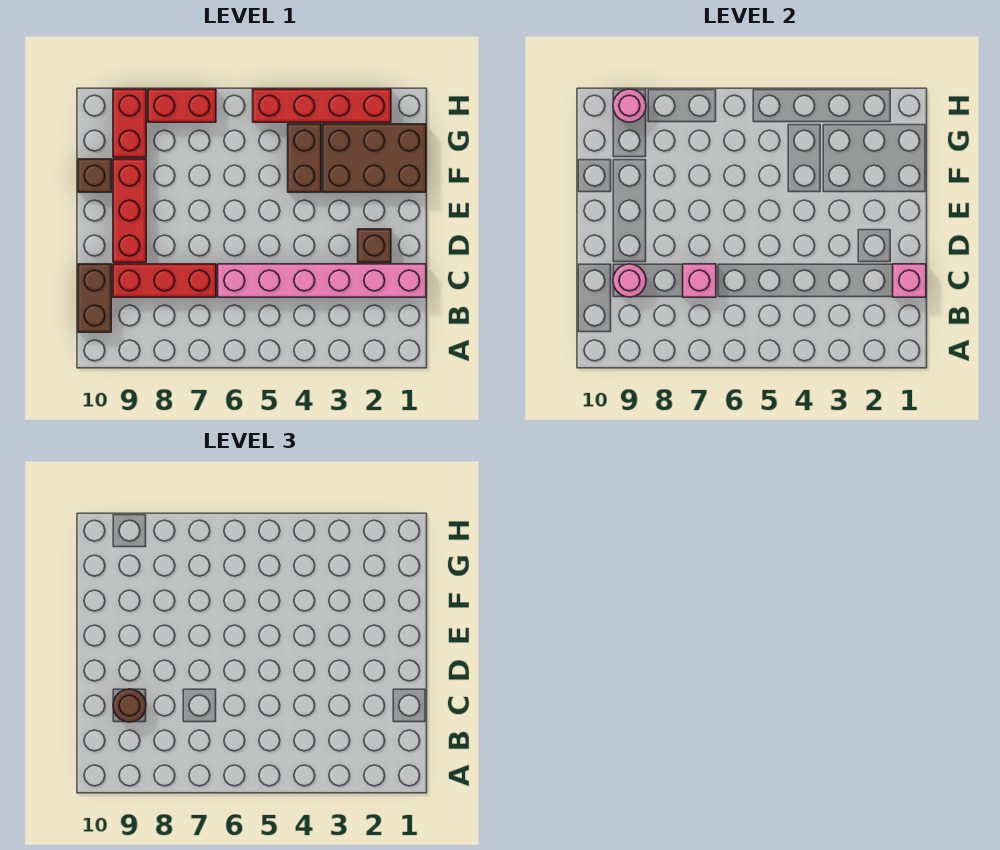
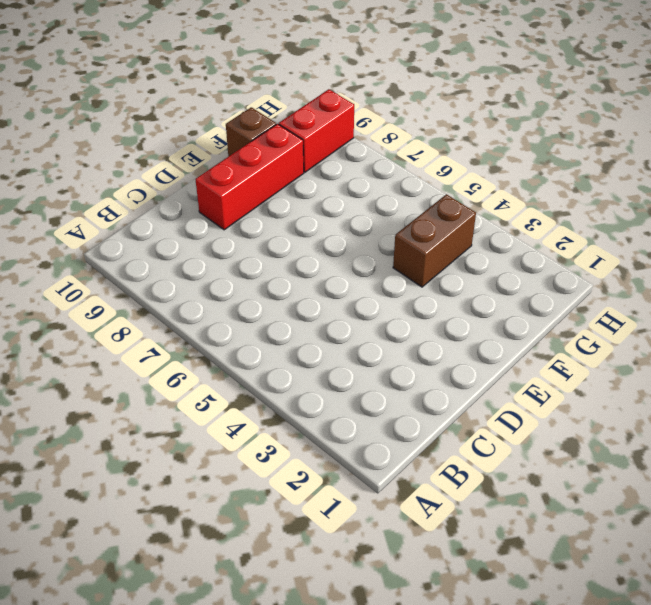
none -> brown brick B10:C10 level 1
none -> pink brick C1:C6 level 1
none -> red brick C7:C9 level 1

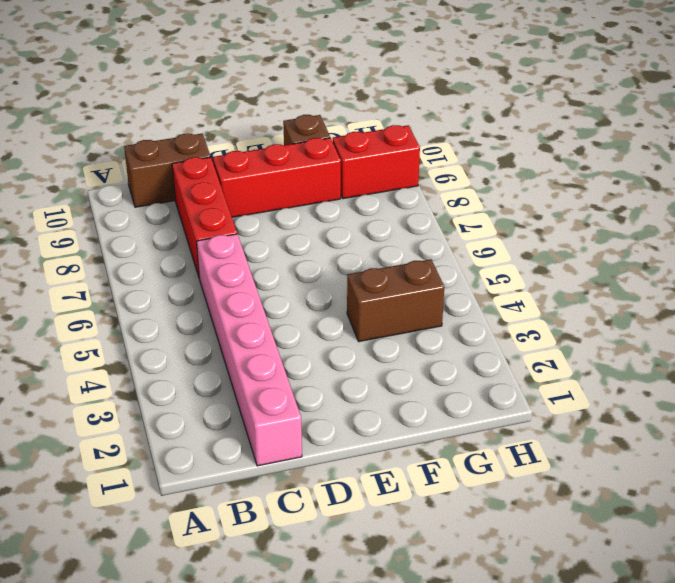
none -> brown brick D2 level 1
none -> brown brick F1:G3 level 1
none -> red brick H2:H5 level 1

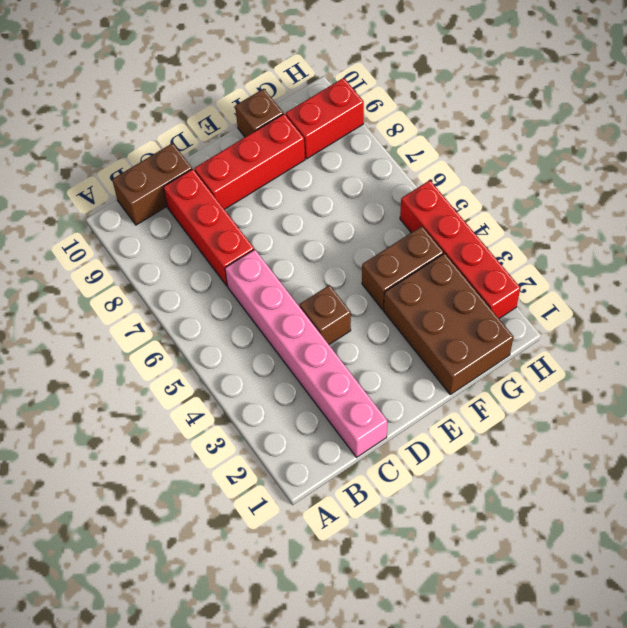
brown brick D4 level 1 -> brown brick D2 level 1
none -> red brick H7:H8 level 1
none -> pink brick C1 level 2
none -> pink brick C7 level 2

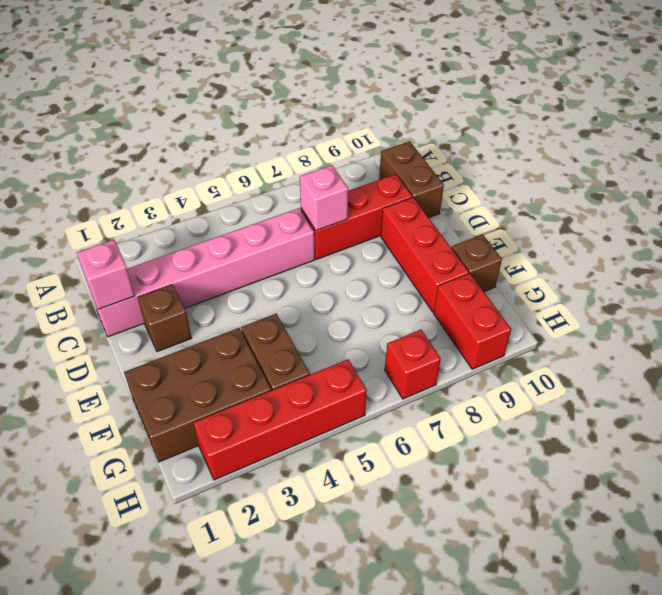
red brick H7 level 1 -> red brick H7:H8 level 1
none -> pink round brick C9 level 2
none -> pink round brick H9 level 2
none -> brown round brick C9 level 3

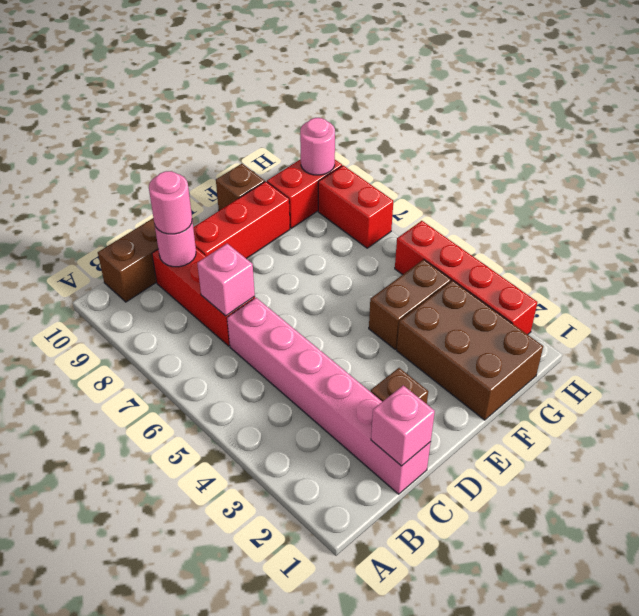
pink round brick C9 level 3 -> brown round brick C9 level 3

